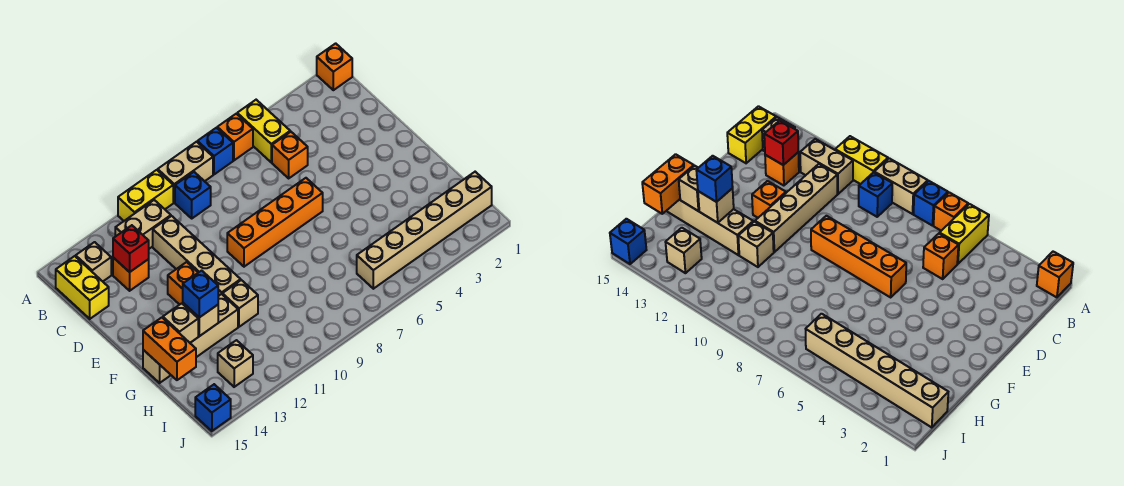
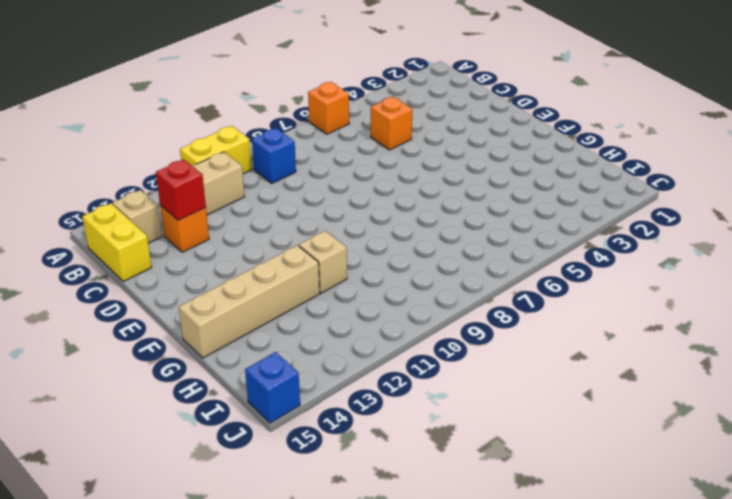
none -> orange brick A1 level 1
none -> yellow brick A5:B5 level 1
none -> blue brick A7 level 1

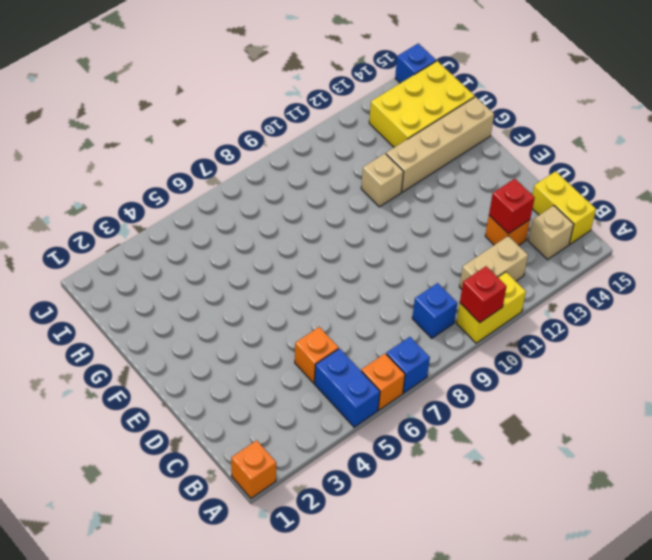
blue brick A5:B5 level 1 -> yellow brick A5:B5 level 1
red brick A10 level 2 -> none
yellow brick H13:I15 level 1 -> tan brick I13 level 1
none -> tan brick A8:A9 level 1
none -> tan brick C11:F11 level 1
none -> orange brick E6:E9 level 1

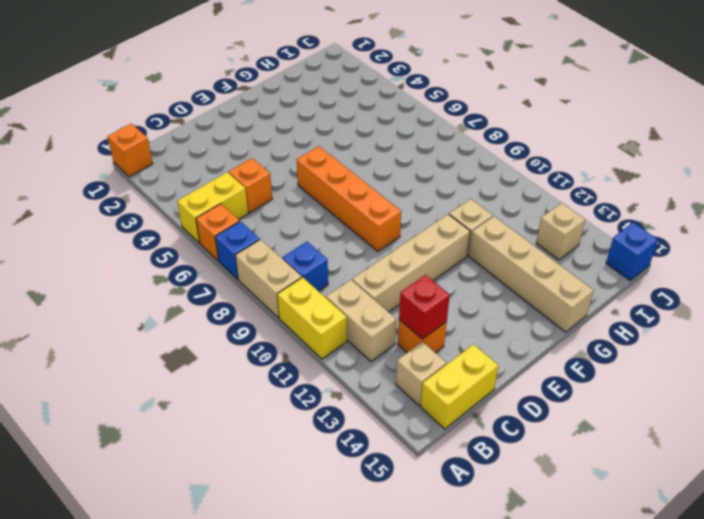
none -> orange brick E12 level 1
none -> tan brick I1:I6 level 1
none -> tan brick G13 level 2

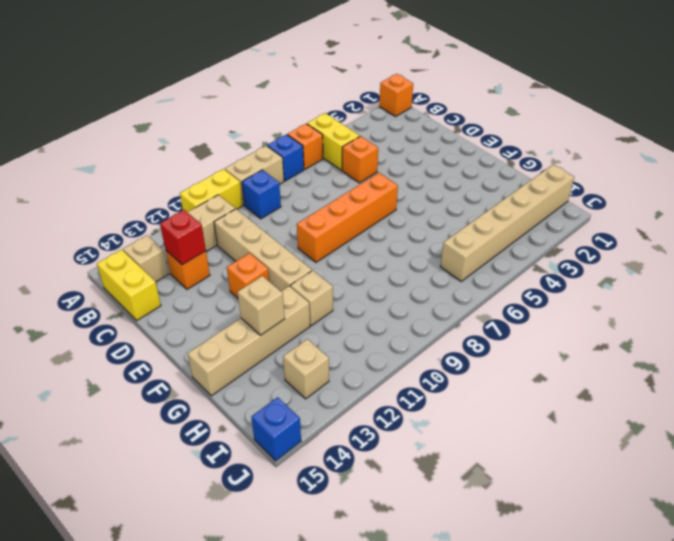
none -> tan brick G14 level 2
none -> orange brick G15:H15 level 2
none -> blue brick G13 level 3

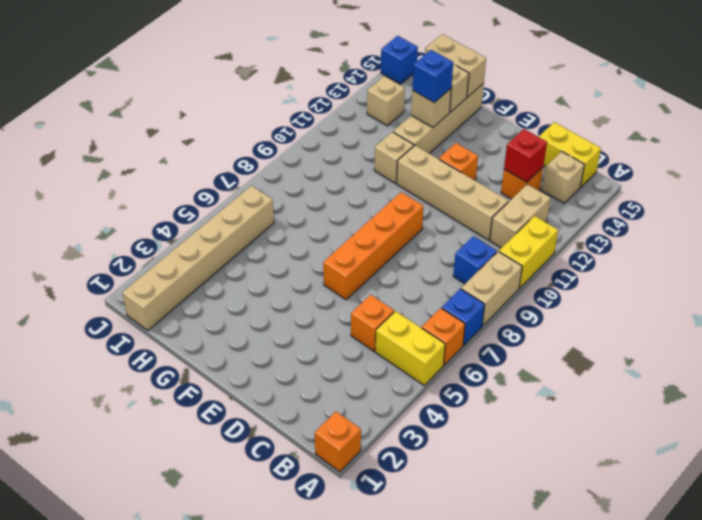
tan brick G15:H15 level 2 -> orange brick G15:H15 level 2

